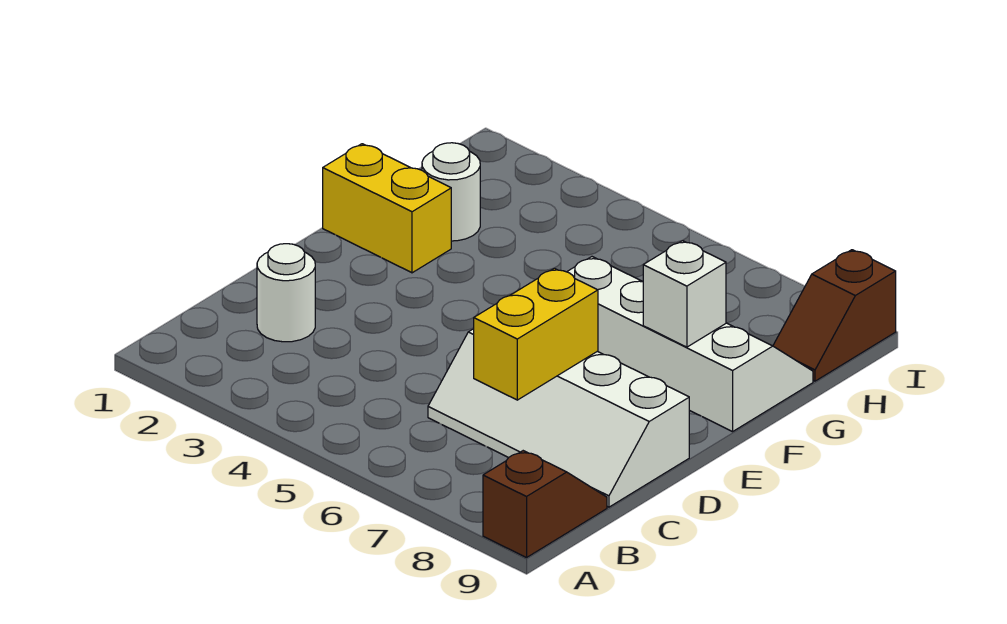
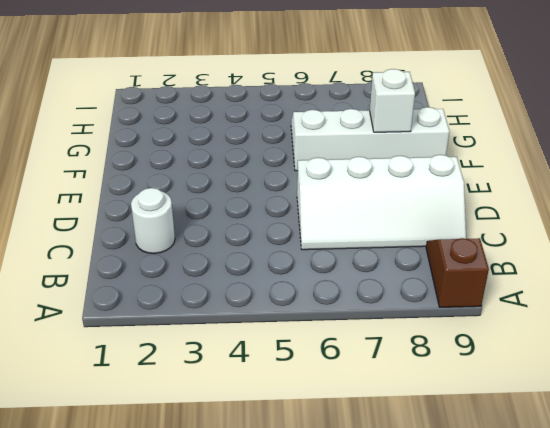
none -> yellow brick F1:F2 level 1
none -> white round brick G2 level 1

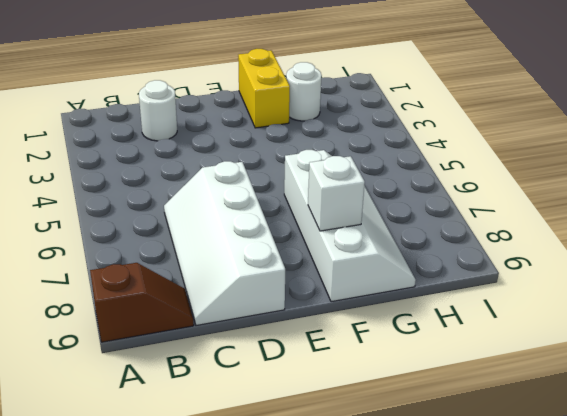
none -> brown slope H9:I9 level 1 top I
none -> yellow brick C7:D7 level 2

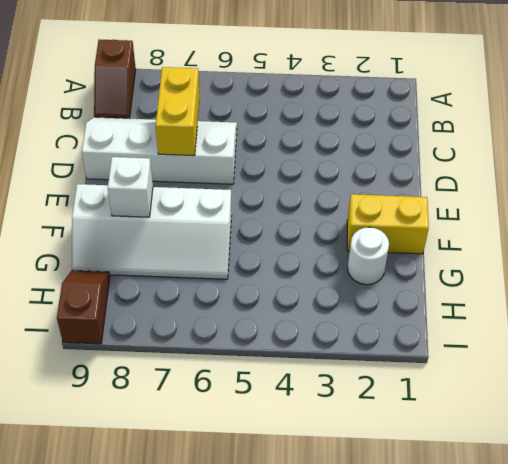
none -> white round brick C2 level 1

